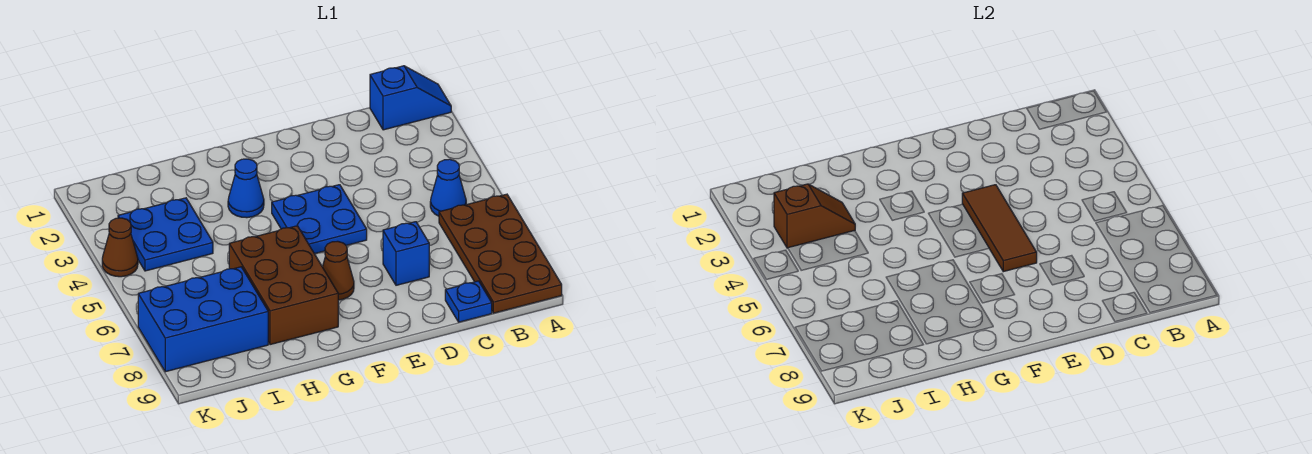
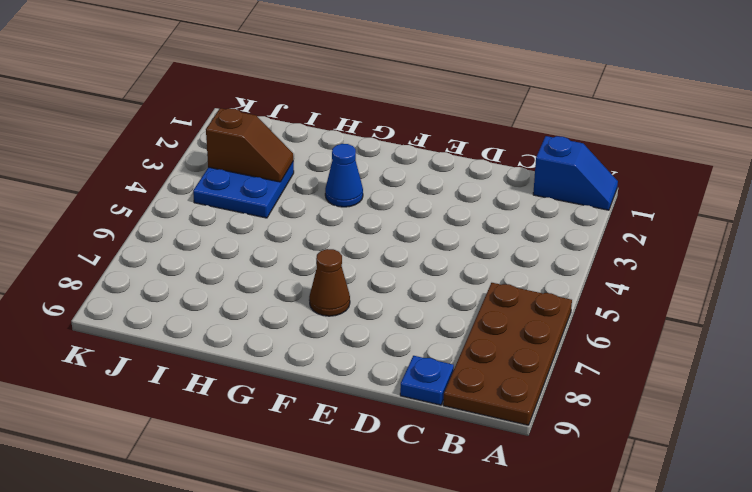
none -> blue cone B5 level 1
none -> blue brick D7 level 1
none -> blue plate E4:F5 level 1

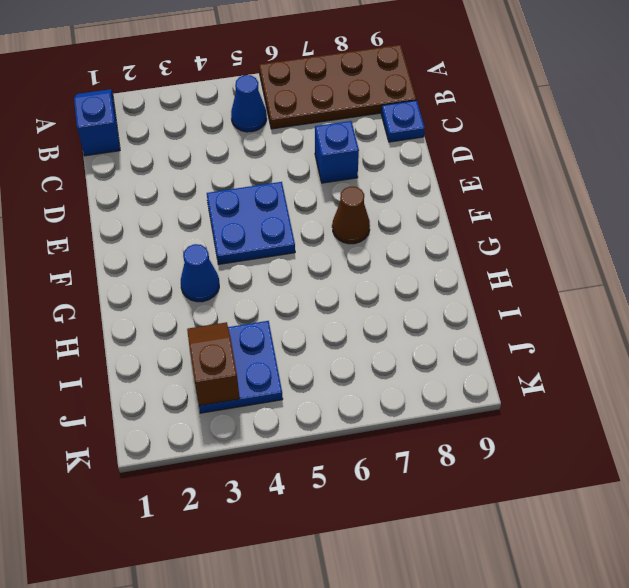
none -> brown brick G6:H8 level 1
none -> blue brick I7:K8 level 1
none -> brown cone K4 level 1

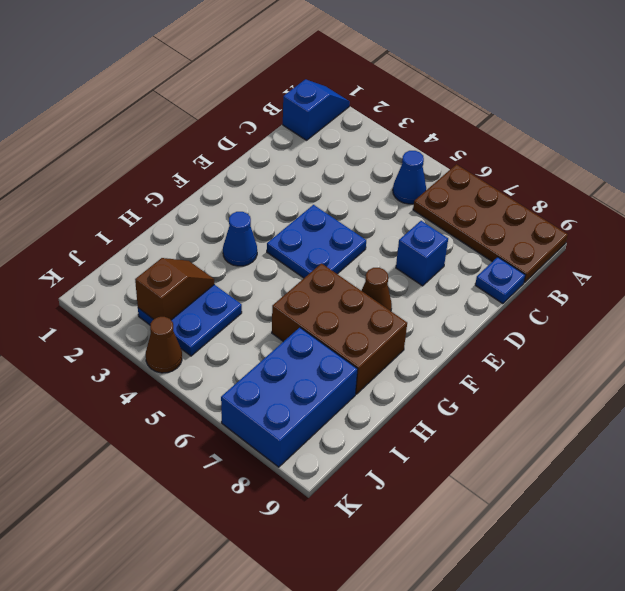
none -> brown tile E4:E6 level 2

